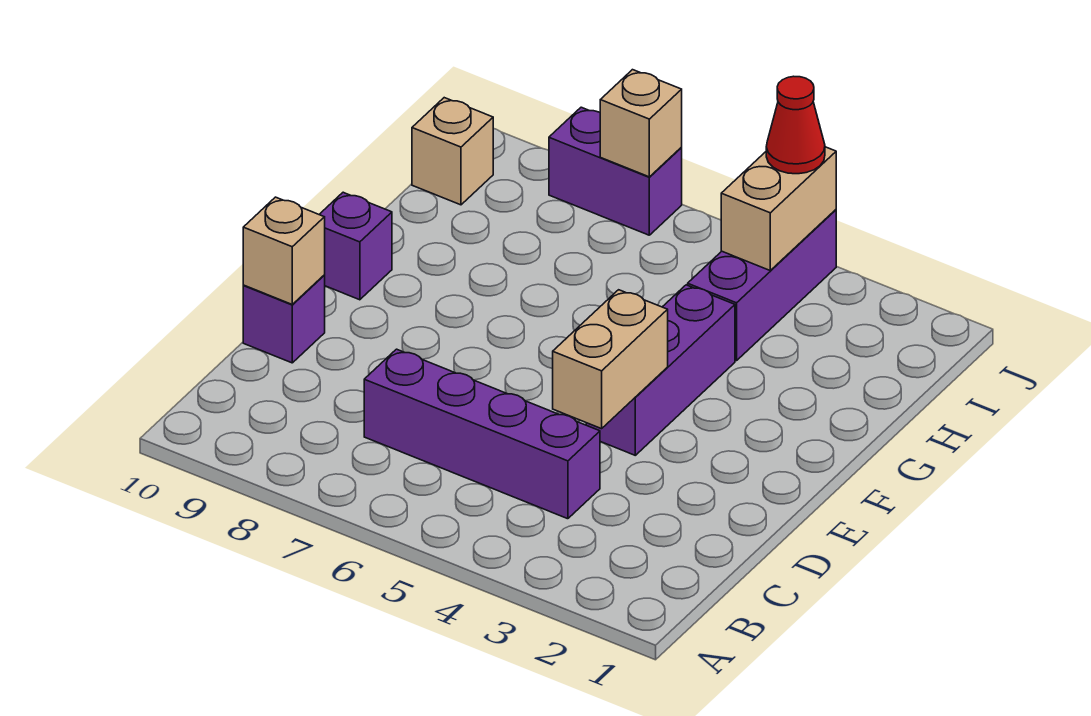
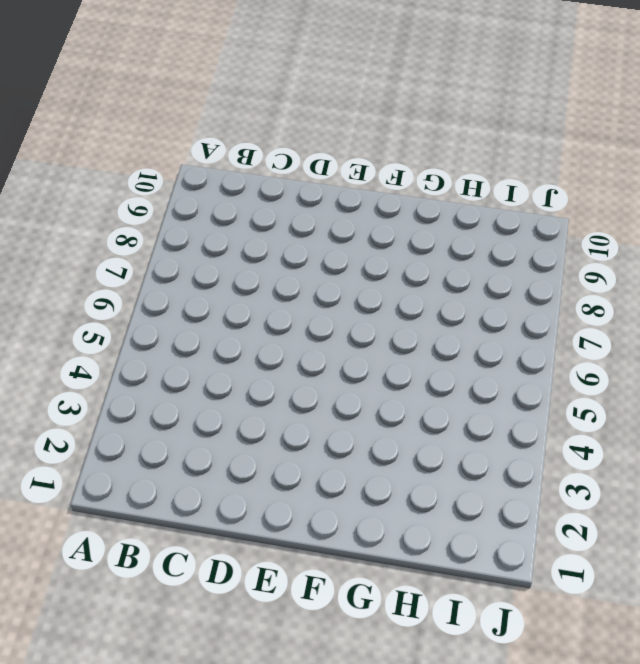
none -> purple brick C4:C7 level 1
none -> purple brick D10 level 1
none -> purple brick E4:G4 level 1

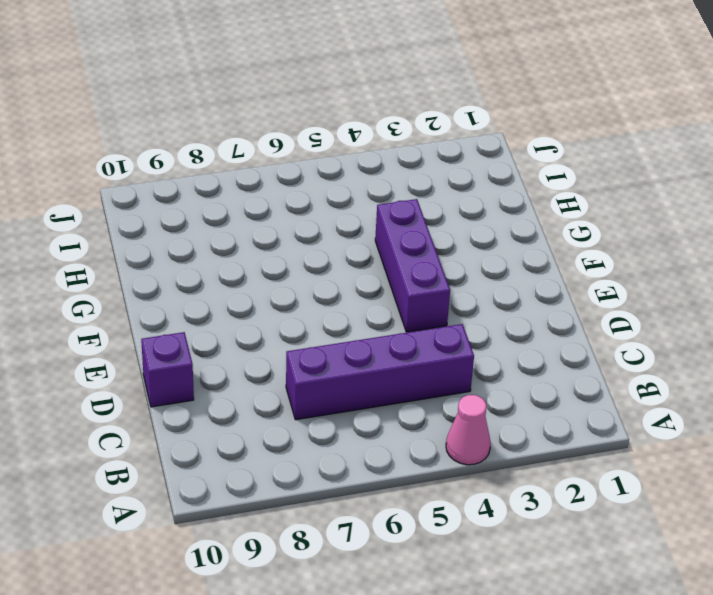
pink cone A4 level 1 -> none
none -> purple brick F10 level 1
none -> purple brick H4:J4 level 1
none -> tan brick I10 level 1

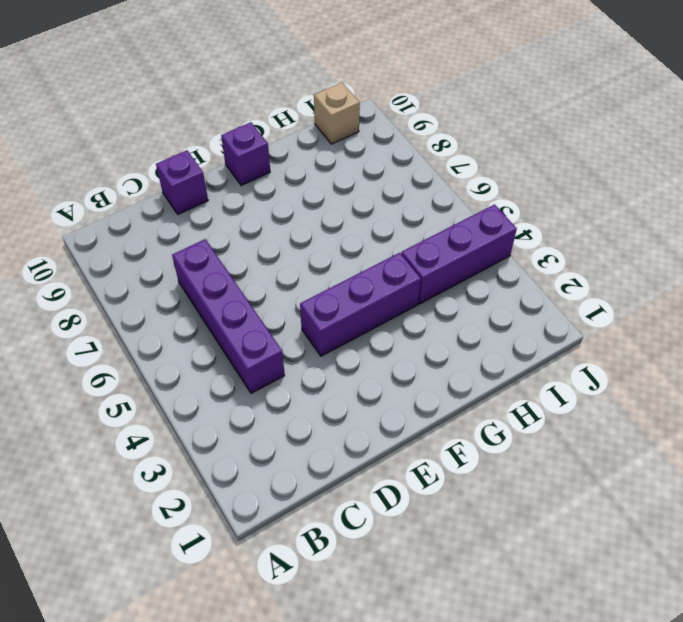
none -> purple brick J7:J8 level 1
none -> tan brick D4:E4 level 2
none -> tan brick D10 level 2

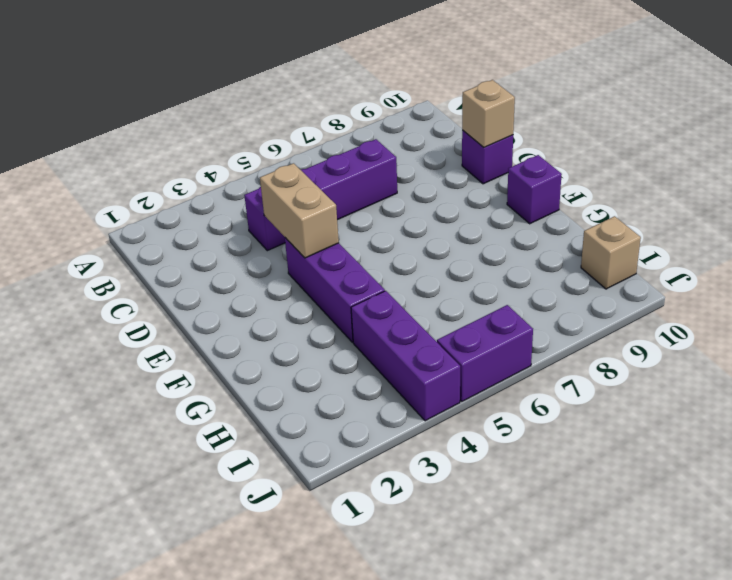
purple brick J5:J6 level 1 -> purple brick J7:J8 level 1
none -> tan brick I4:J4 level 2
none -> tan brick J7 level 2
none -> red cone J4 level 3

